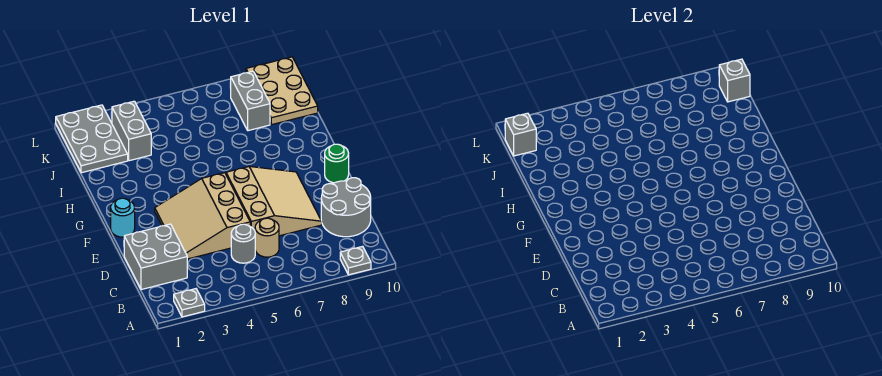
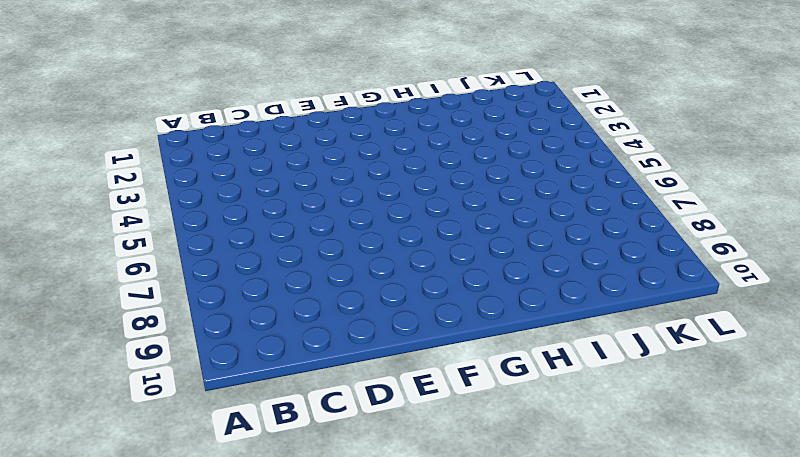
none -> grey plate A2 level 1
none -> grey plate A9 level 1
none -> grey brick C1:D2 level 1

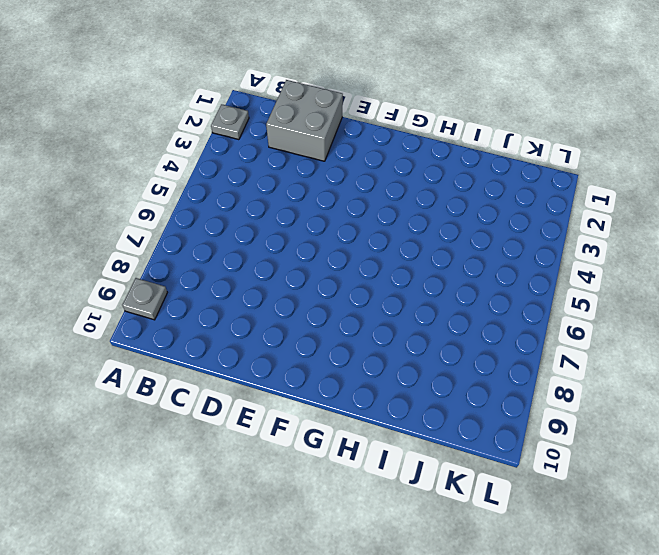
none -> grey round brick C5 level 1
none -> tan round brick C6 level 1
none -> grey round brick C9:D10 level 1

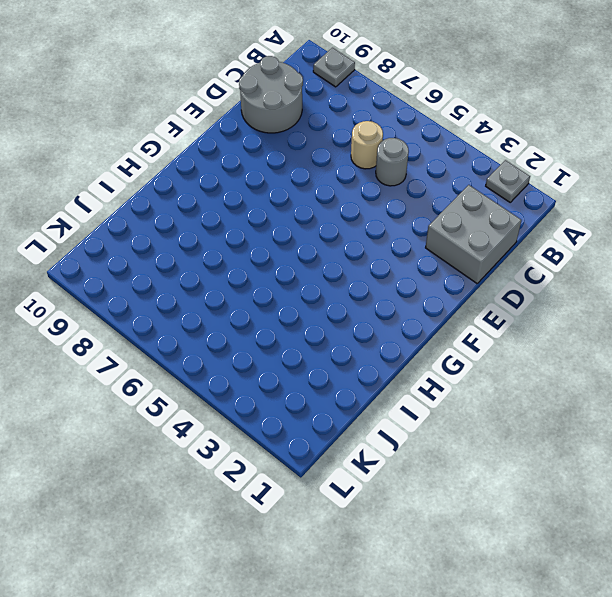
none -> tan slope D3:F5 level 1 top 5
none -> tan slope D6:F8 level 1 top 6
none -> cyan round brick F1 level 1

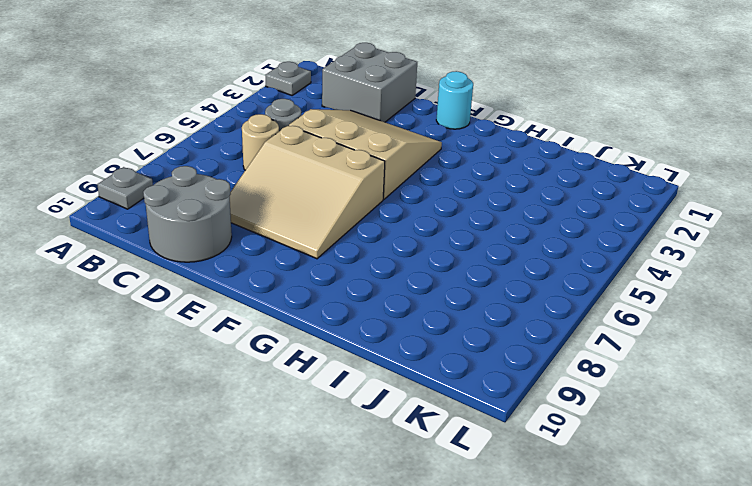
none -> green round brick F10 level 1
none -> grey plate J1:L2 level 1
none -> grey brick J3:K3 level 1

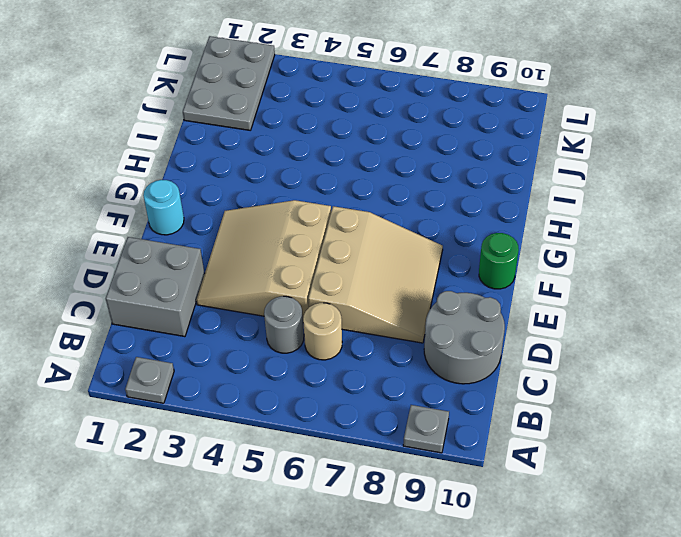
none -> grey brick J3:K3 level 1
none -> grey brick J8:K8 level 1
none -> tan plate J9:L10 level 1

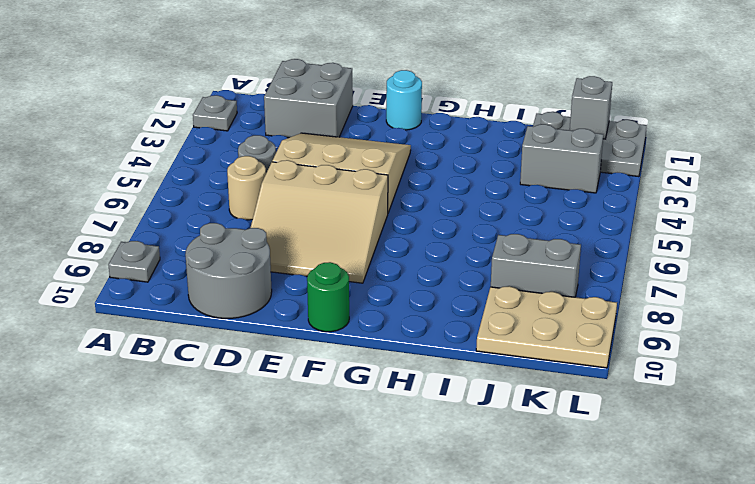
none -> grey brick K10 level 2

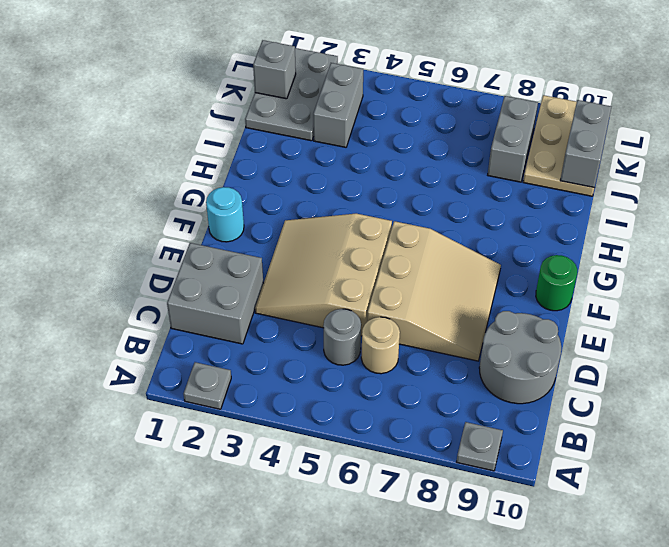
grey brick J10:K10 level 2 -> grey brick K10 level 2

